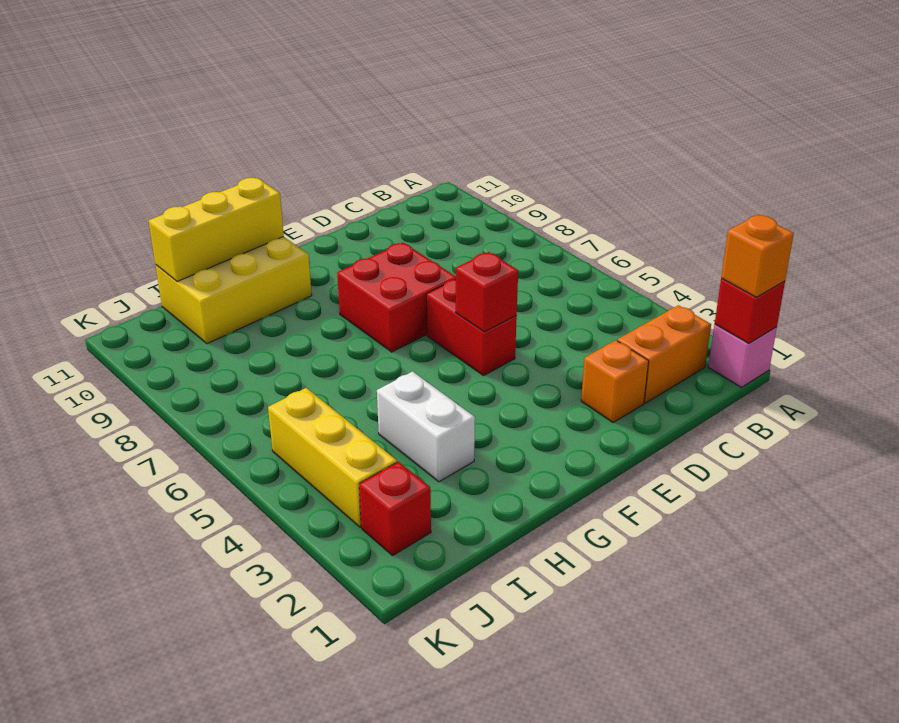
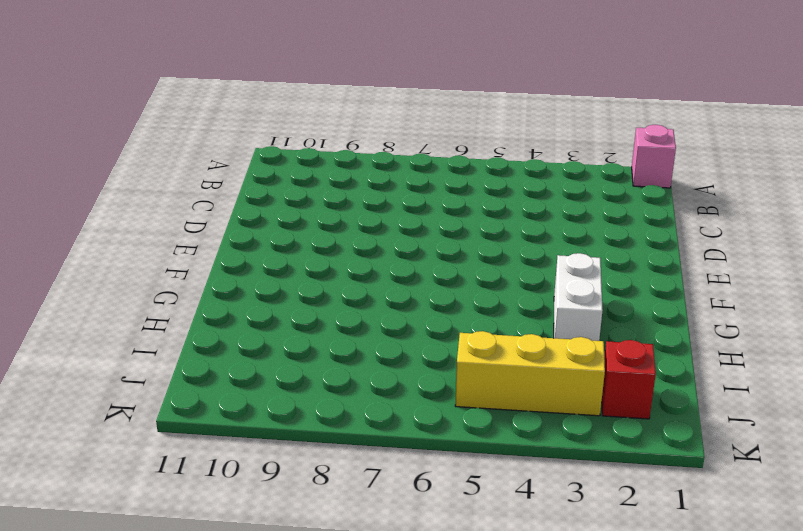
white brick G3:H3 level 1 -> white brick H3:H4 level 1
none -> orange brick B2:C2 level 1
none -> orange brick D2 level 1
none -> red brick E5:E6 level 1

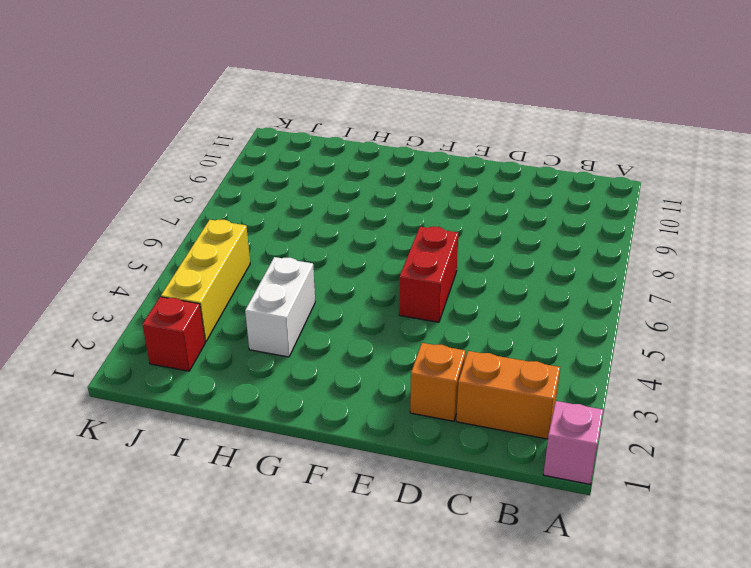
none -> red brick E7:F8 level 1
none -> yellow brick G10:I11 level 1
none -> red brick A1 level 2

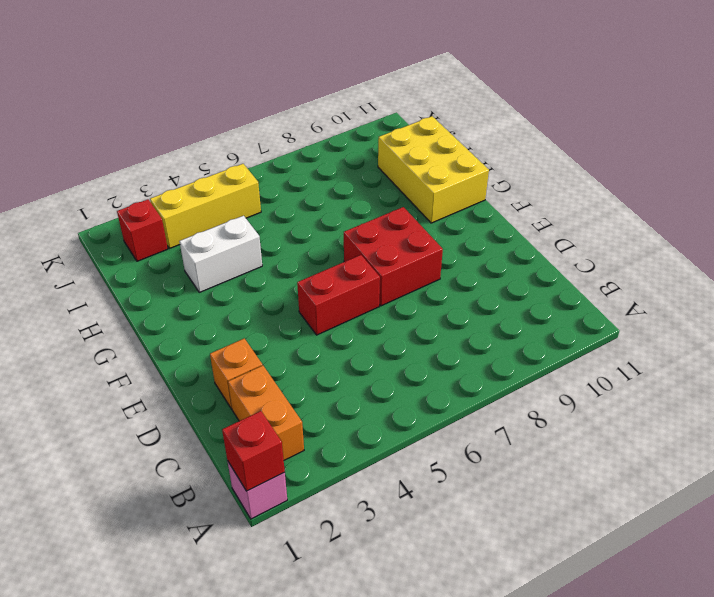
none -> red brick E5 level 2
none -> yellow brick G11:I11 level 2
none -> orange brick A1 level 3

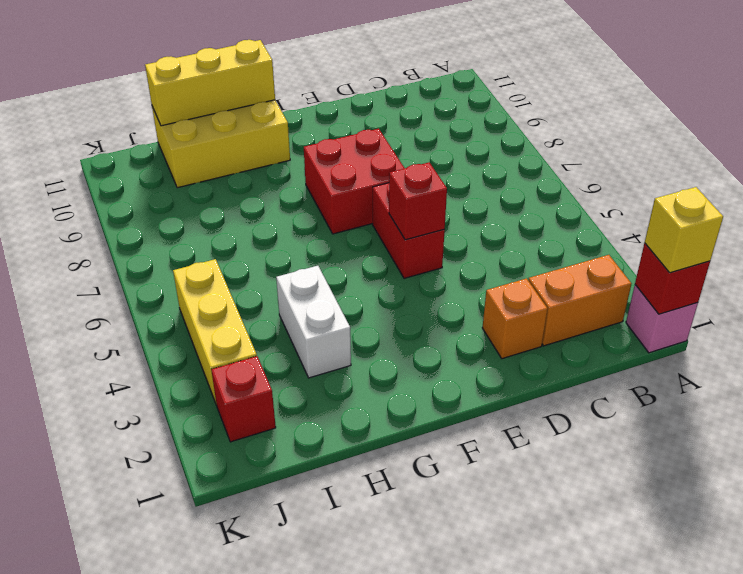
yellow brick A1 level 3 -> orange brick A1 level 3

